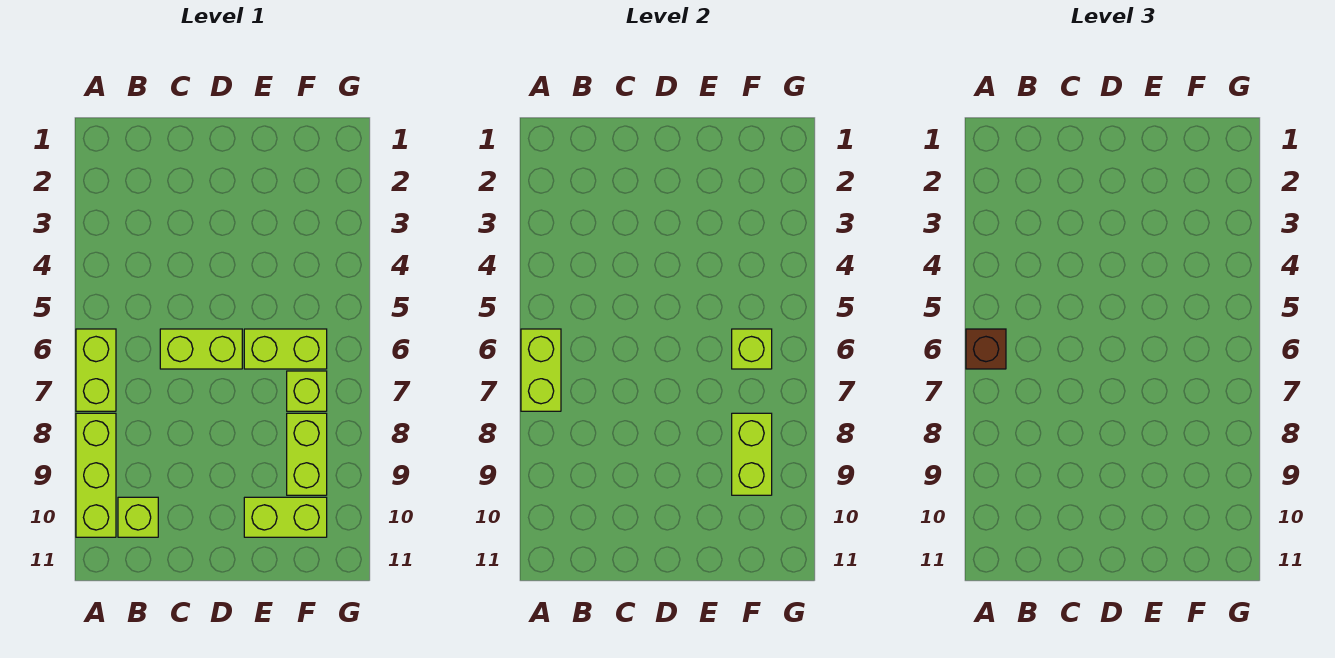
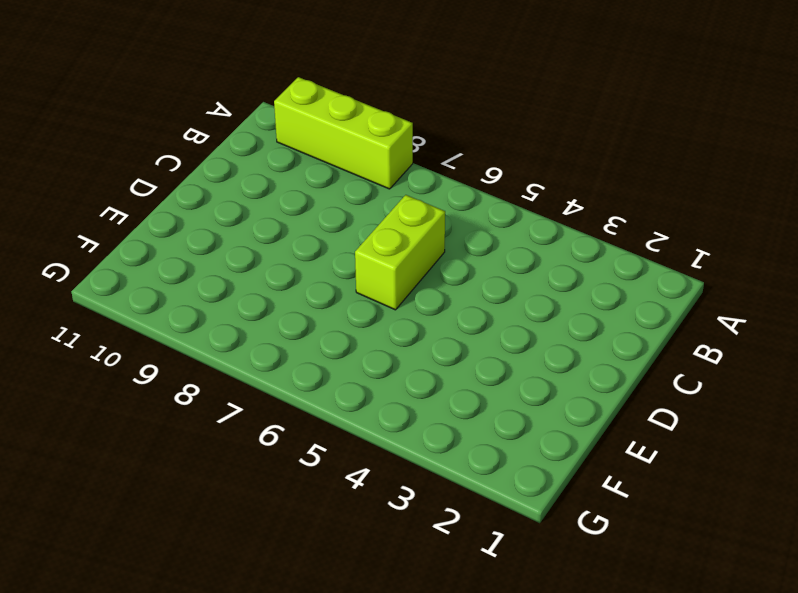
none -> lime brick A6:A7 level 1
none -> lime brick B10 level 1
none -> lime brick E6:F6 level 1

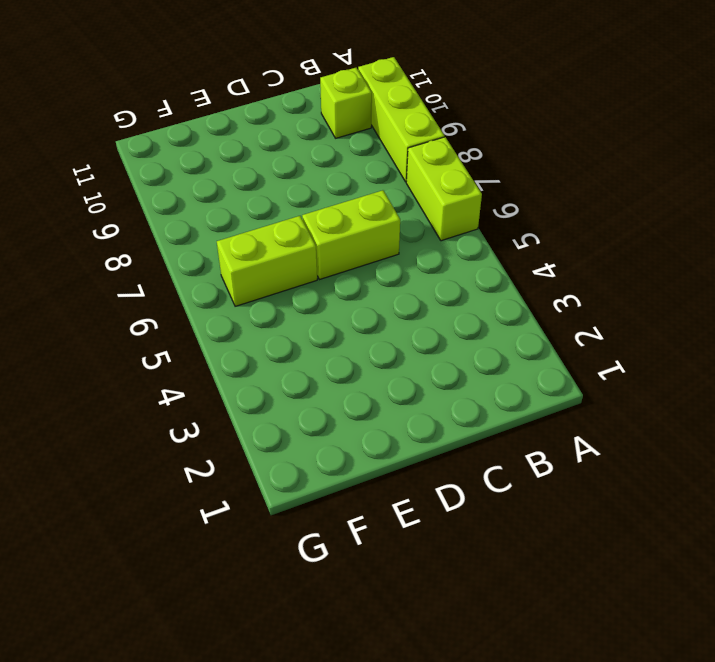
none -> lime brick E10:F10 level 1
none -> lime brick F7 level 1
none -> lime brick F8:F9 level 1

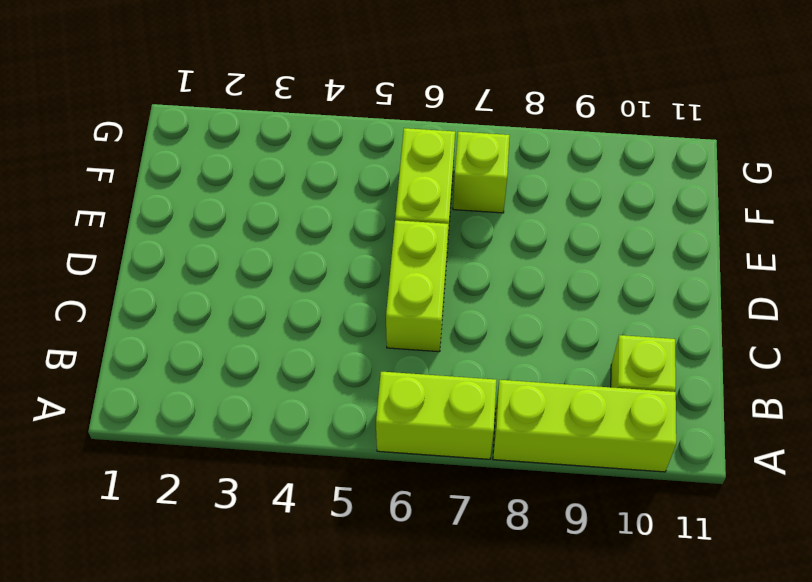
none -> lime brick E10:F10 level 1
none -> lime brick F8:F9 level 1
none -> lime brick A6:A7 level 2

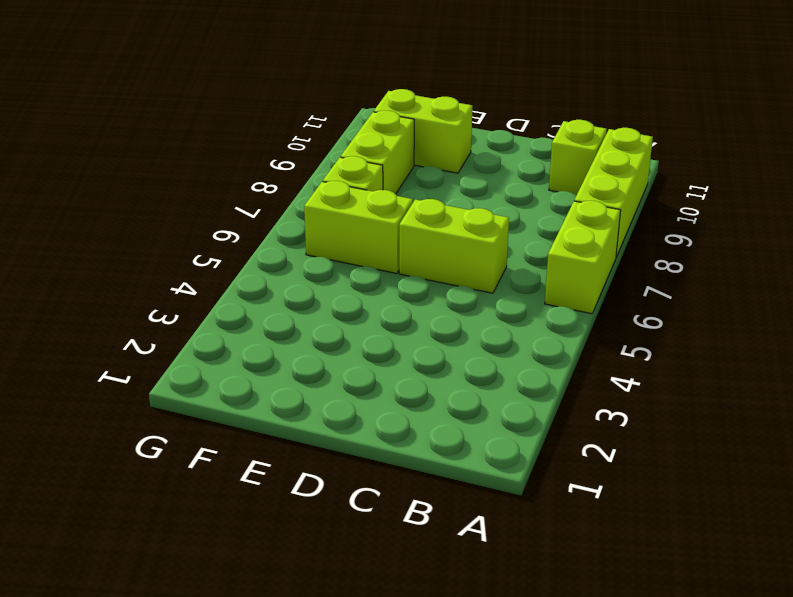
none -> lime brick A6:A7 level 2
none -> lime brick F6 level 2
none -> lime brick F8:F9 level 2

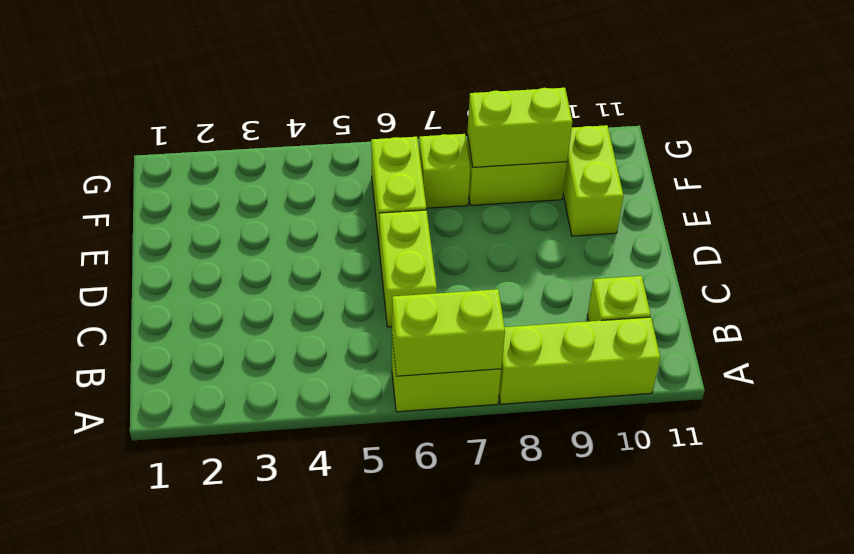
none -> lime brick F6 level 2
none -> brown brick A6 level 3

